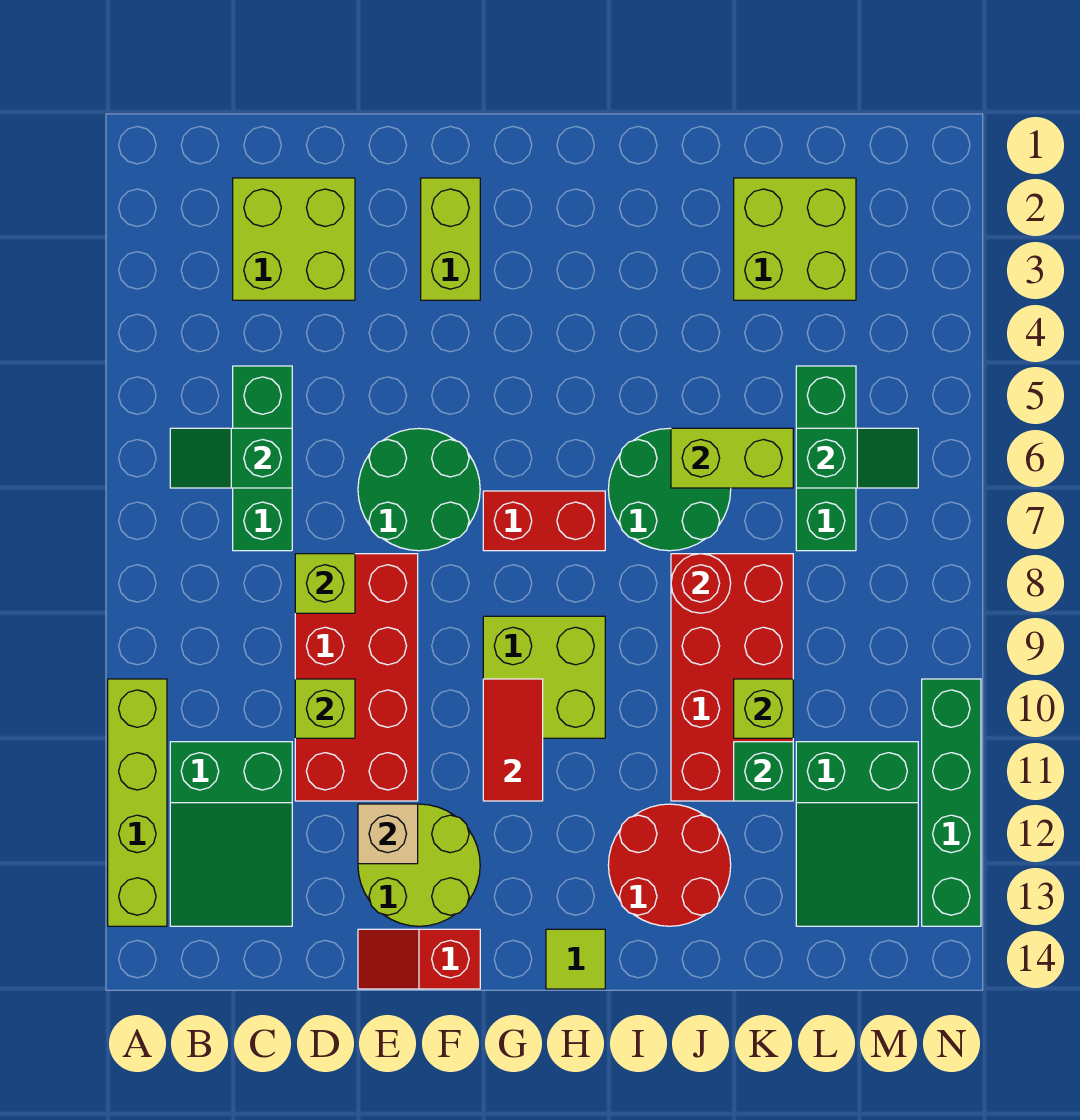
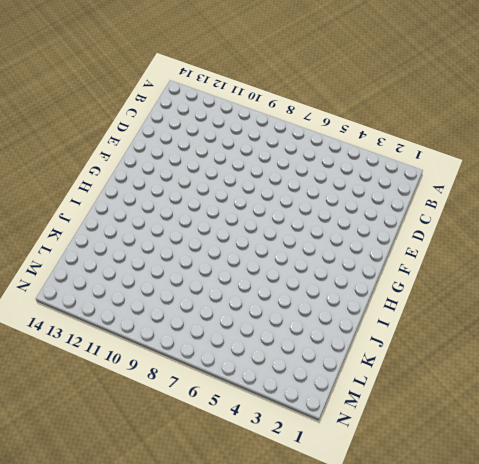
none -> lime brick A10:A13 level 1
none -> green slope B11:C13 level 1 top 11
none -> lime brick C2:D3 level 1

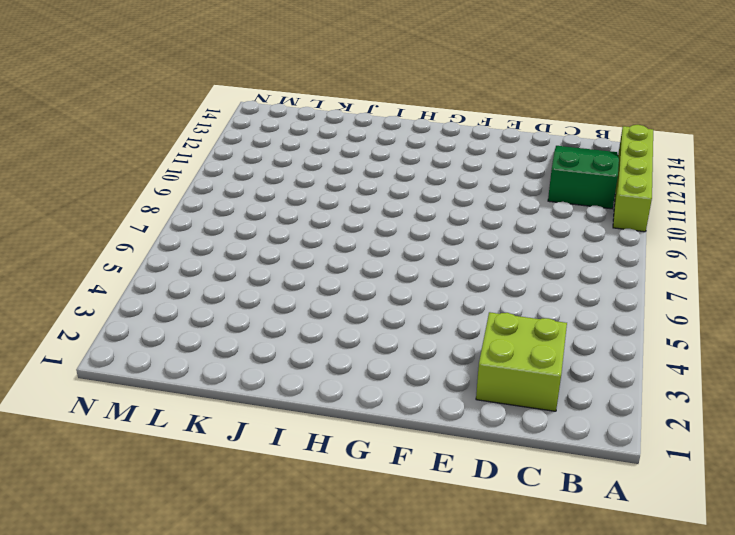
none -> green brick C5:C7 level 1
none -> red brick D8:E11 level 1
none -> green round brick E6:F7 level 1

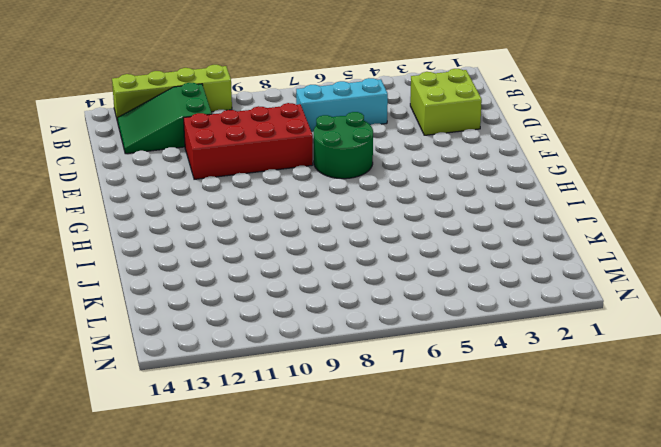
cyan brick C5:C7 level 1 -> green brick C5:C7 level 1
none -> lime round brick E12:F13 level 1
none -> red slope E14:F14 level 1 top F
none -> lime brick F2:F3 level 1

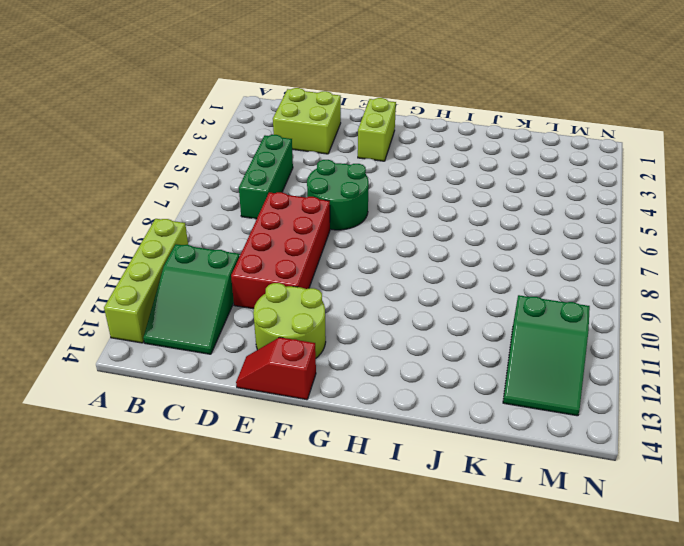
none -> red brick G7:H7 level 1
none -> lime brick G9:H10 level 1
none -> lime tile H14 level 1

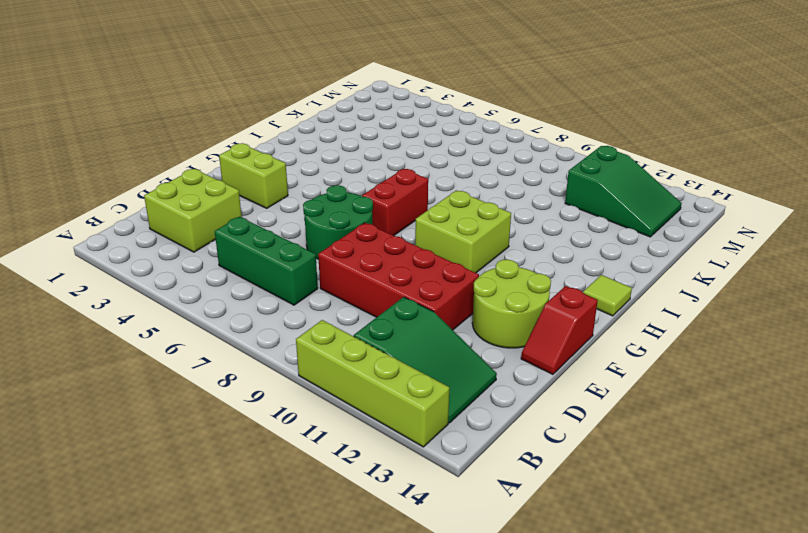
none -> green round brick I6:J7 level 1
none -> red round brick I12:J13 level 1
none -> red brick J8:K11 level 1

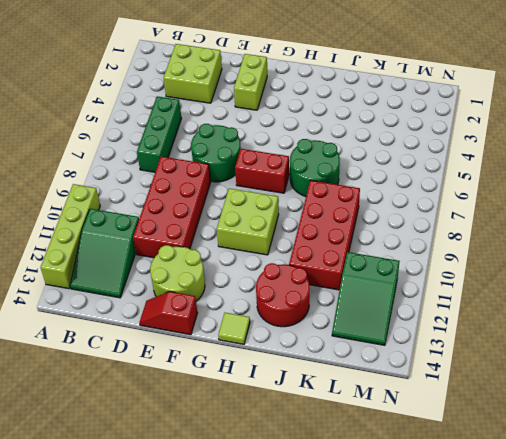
none -> lime brick K2:L3 level 1
none -> green brick L5:L7 level 1
none -> green brick N10:N13 level 1

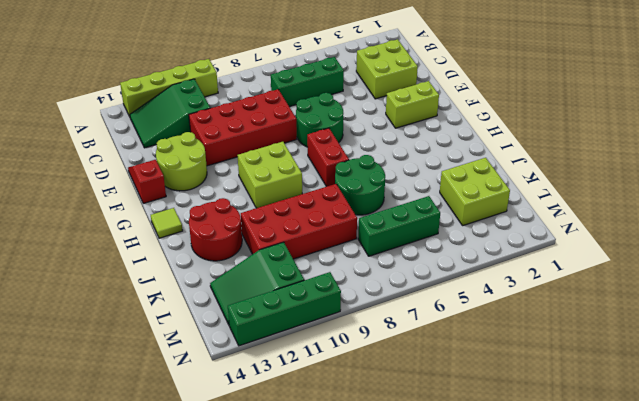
none -> green slope B6:C6 level 2 top C
none -> lime brick D8 level 2
none -> lime brick D10 level 2

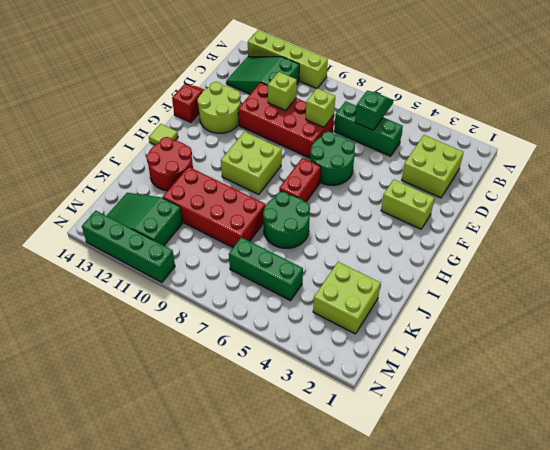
none -> tan brick E12 level 2
none -> red tile G10:G11 level 2
none -> lime brick J6:K6 level 2

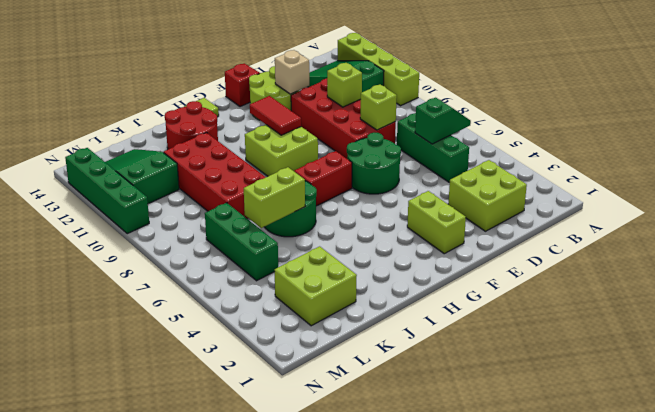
none -> red round brick J8 level 2
none -> lime brick K10 level 2
none -> green brick K11 level 2

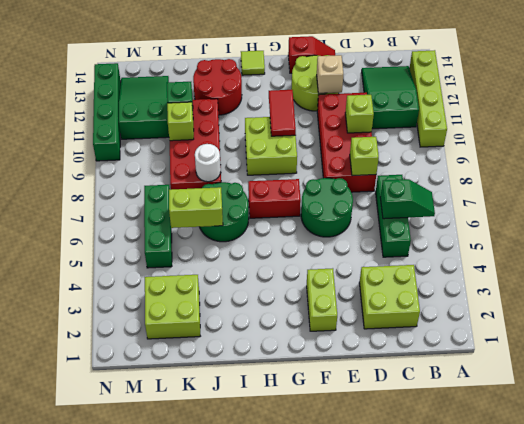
white round brick J8 level 2 -> red round brick J8 level 2
none -> green slope L6:M6 level 2 top L

